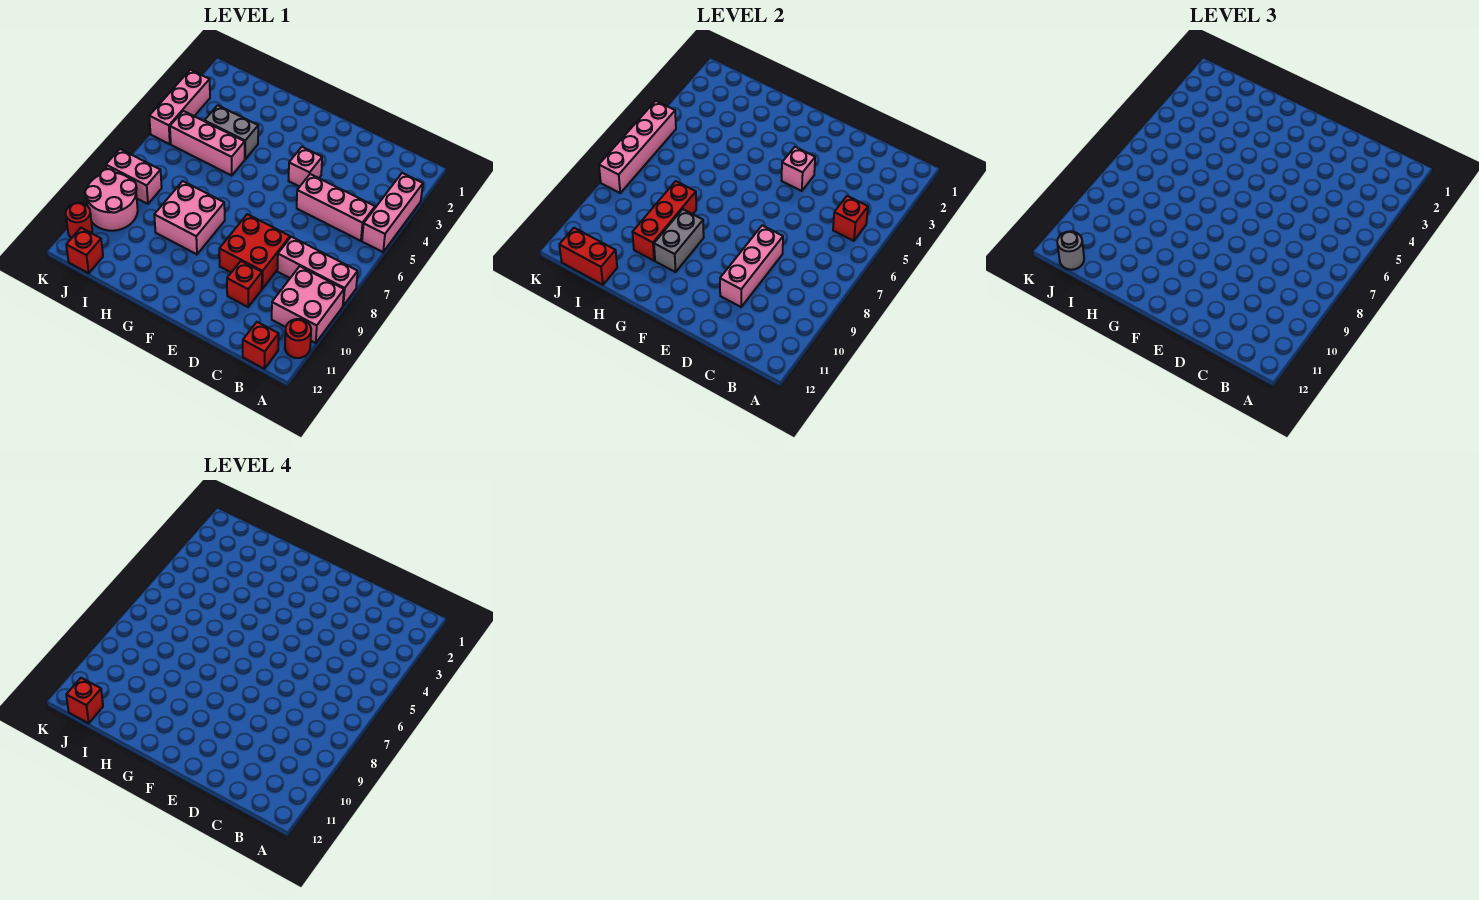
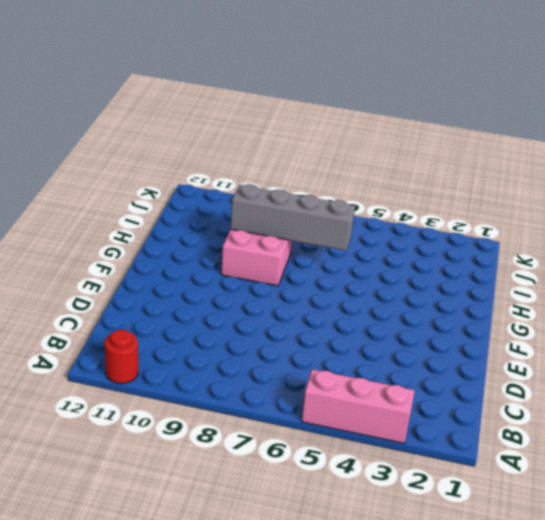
grey brick H6:H9 level 2 -> red brick H8:H10 level 2
none -> pink brick A8:C8 level 1
none -> pink brick A9:B10 level 1
none -> pink brick B5:D5 level 1

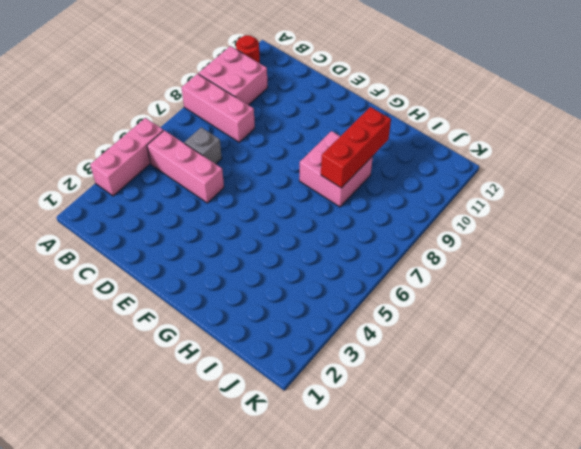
grey brick C6 level 1 -> none
none -> red brick B12 level 1
none -> red brick D8:E9 level 1
none -> red brick D10 level 1

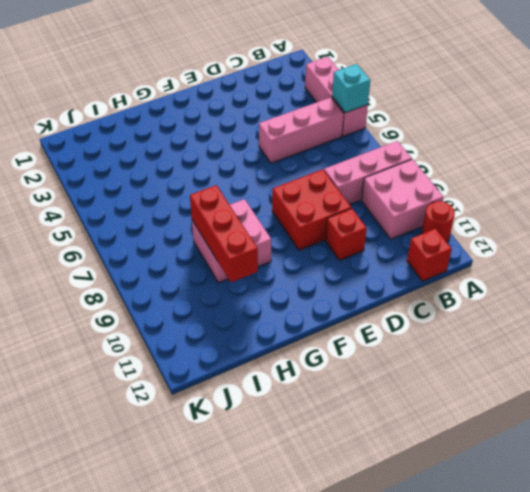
cyan brick A5 level 2 -> none
none -> pink brick E4 level 1
none -> grey brick H4:I4 level 1
none -> pink brick H5:J5 level 1

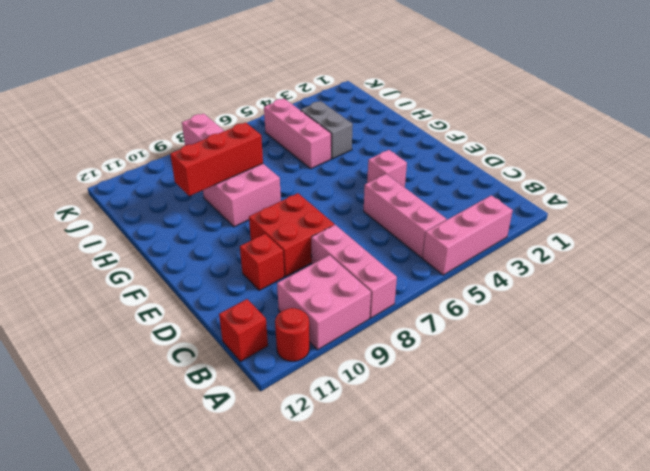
none -> pink round brick J9:K10 level 1
none -> red brick J12 level 1
none -> pink brick K3:K5 level 1

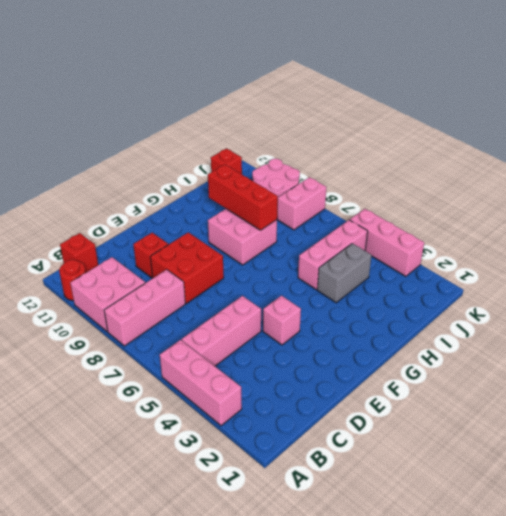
none -> red round brick K11 level 1
none -> red brick B5 level 2
none -> pink brick D8:D10 level 2

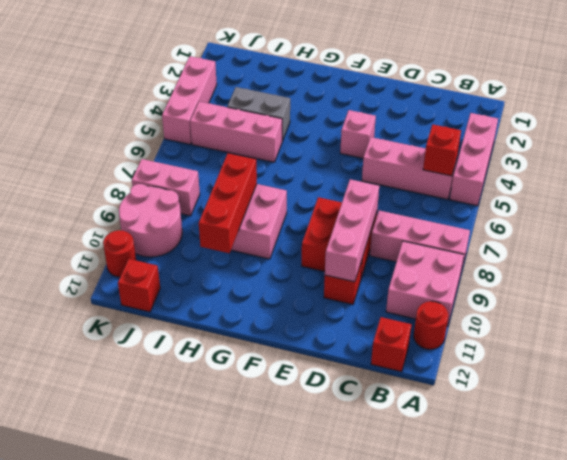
none -> pink brick E4 level 2
none -> grey brick G9:G10 level 2
none -> red brick I12:J12 level 2

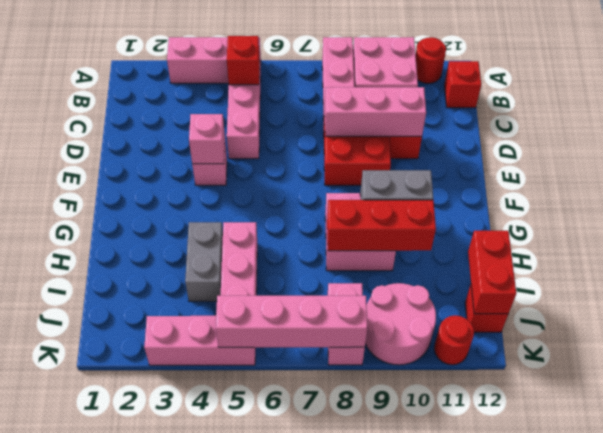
none -> grey round brick J12 level 3
none -> red brick J12 level 4

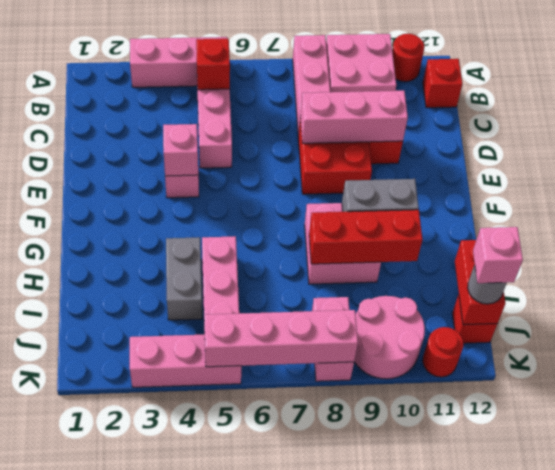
pink brick J12 level 4 -> red brick J12 level 4

